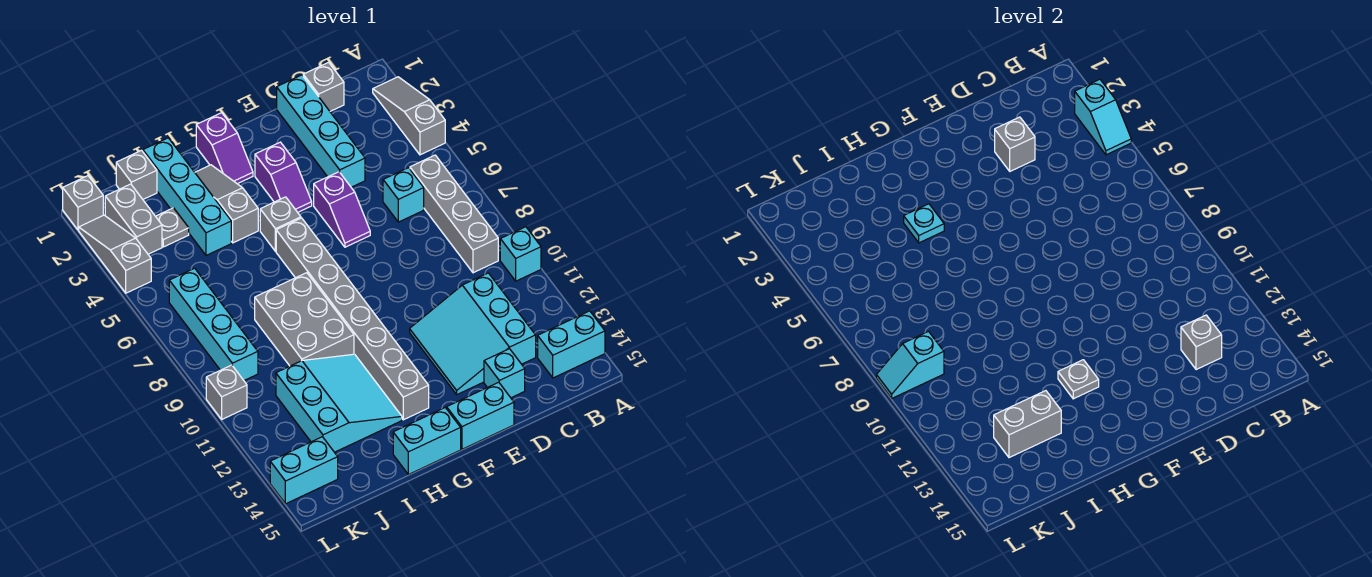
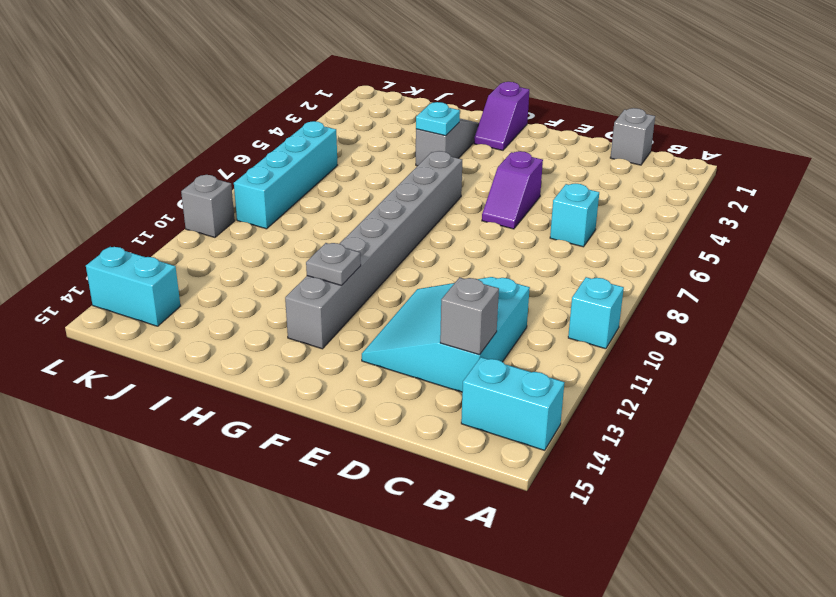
none -> grey slope A2:A4 level 1 top 4
none -> grey brick B6:B9 level 1
none -> cyan brick D1:D4 level 1
none -> cyan brick D14 level 1

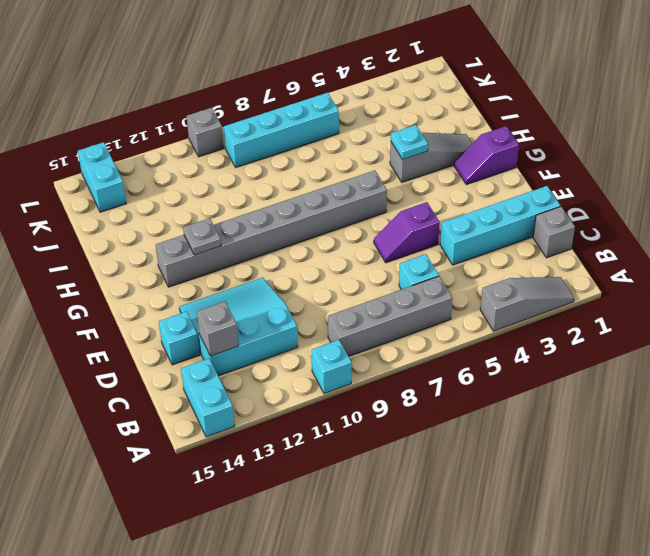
none -> cyan brick E15:F15 level 1
none -> purple slope F3:F4 level 1 top 3
none -> grey brick G5 level 1
none -> cyan brick G15:H15 level 1

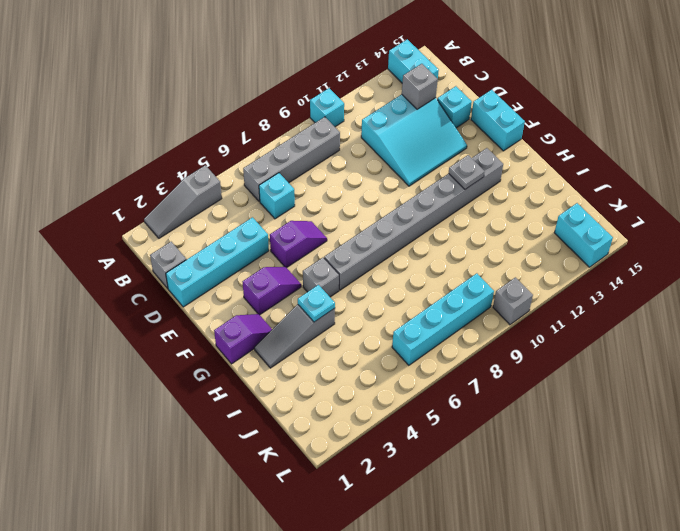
none -> cyan brick G15:H15 level 1
none -> grey brick H8:I10 level 1
none -> cyan slope H11:J13 level 1 top J
none -> cyan brick I1:I4 level 1

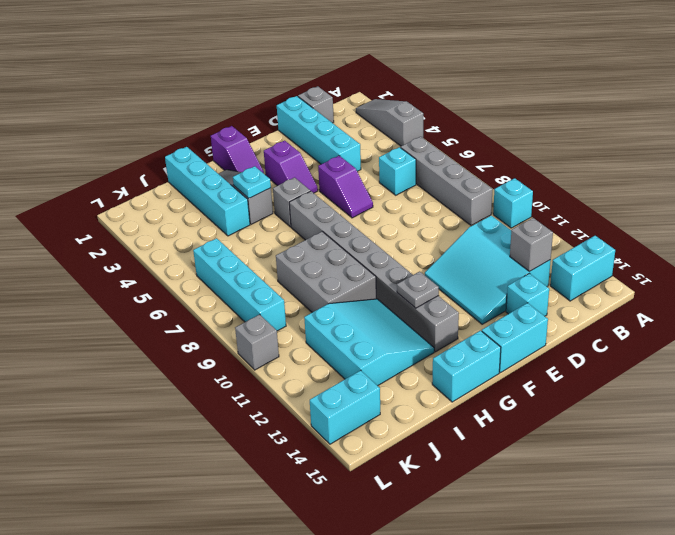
none -> grey brick J1 level 1
none -> grey plate J3 level 1
none -> grey brick K2:K3 level 1
none -> grey brick L1 level 1

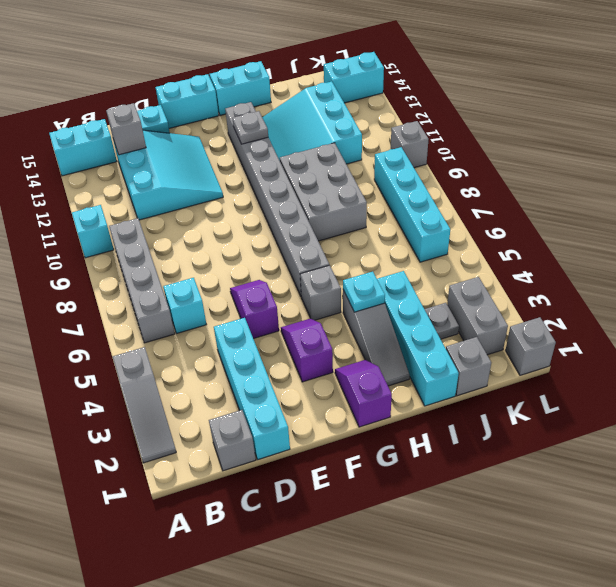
none -> grey slope L2:L4 level 1 top 4
none -> cyan slope A3:A4 level 2 top 3
none -> grey brick D3 level 2
none -> grey brick I13:J13 level 2

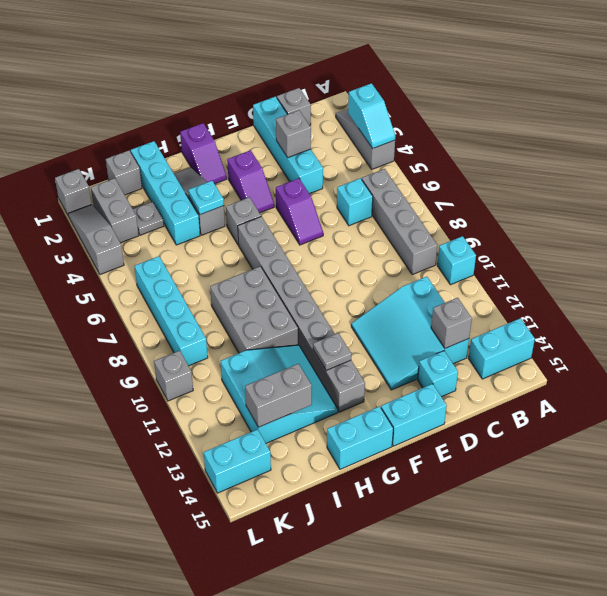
none -> cyan slope K9:L9 level 2 top K

